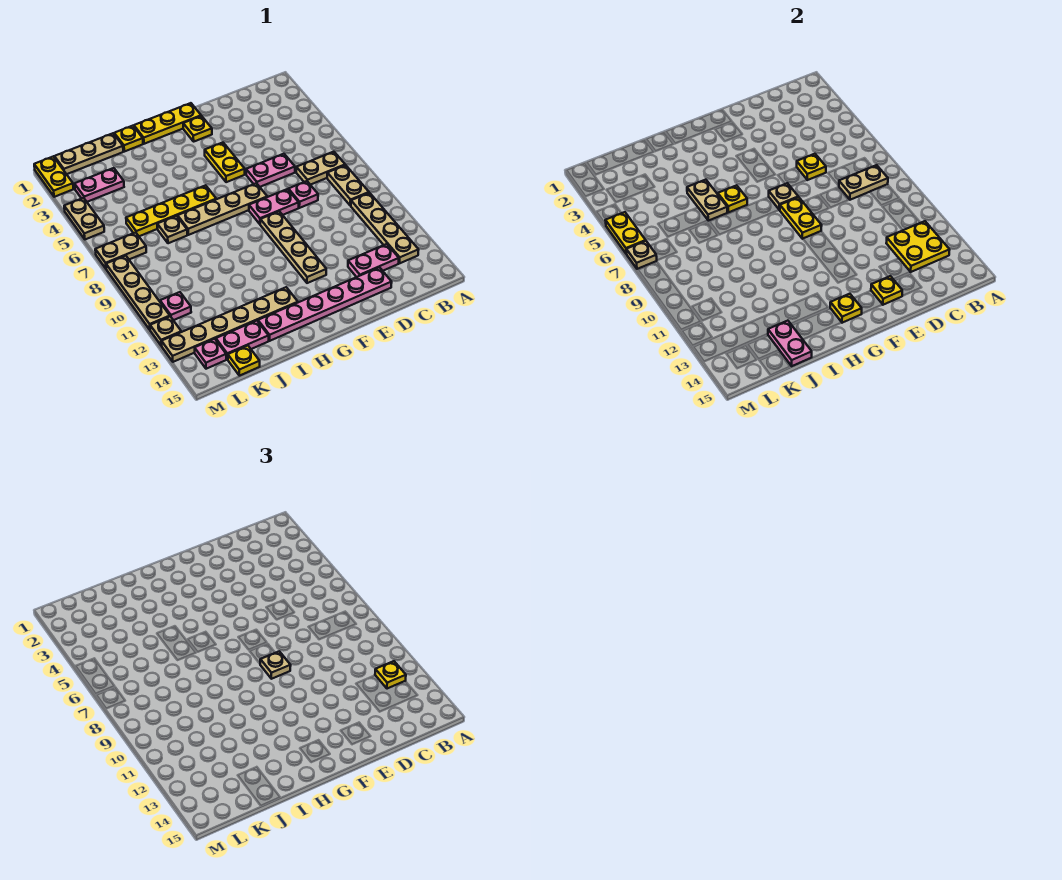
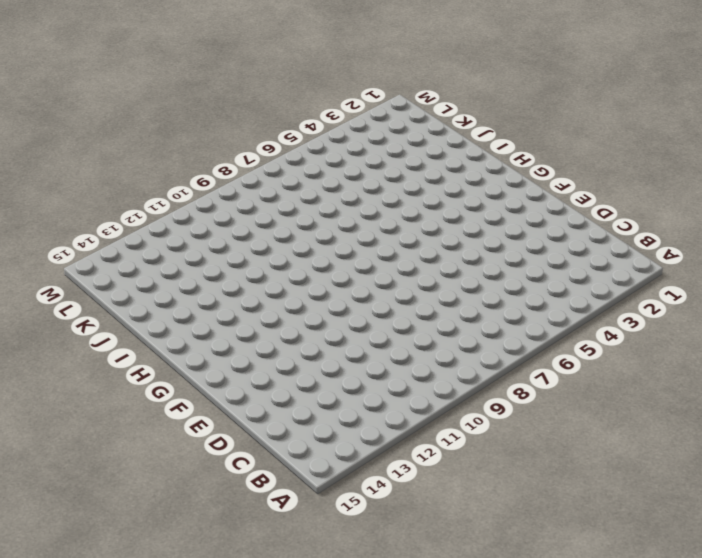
none -> tan plate B7:C7 level 1
none -> tan plate B8:B9 level 1
none -> tan plate B10:B13 level 1
none -> pink plate C13:D13 level 1

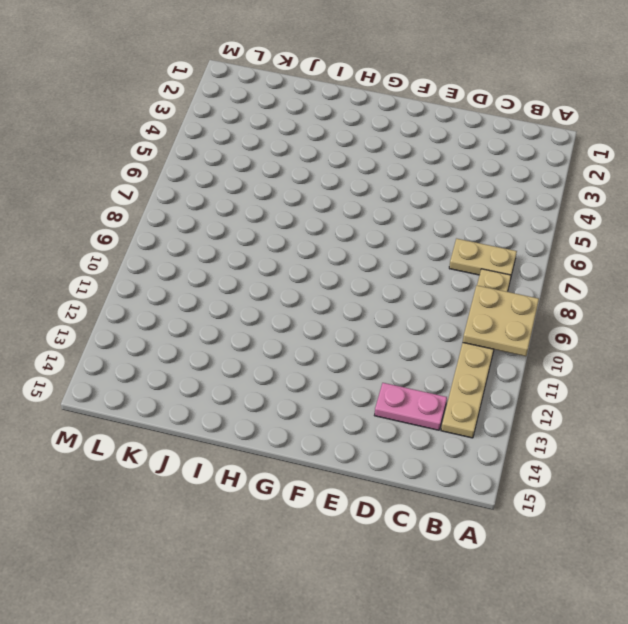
tan plate A9:B10 level 2 -> none
none -> pink plate D6:E6 level 1
none -> pink plate D8 level 1
none -> pink plate D14:I14 level 1
none -> pink plate E8:F8 level 1

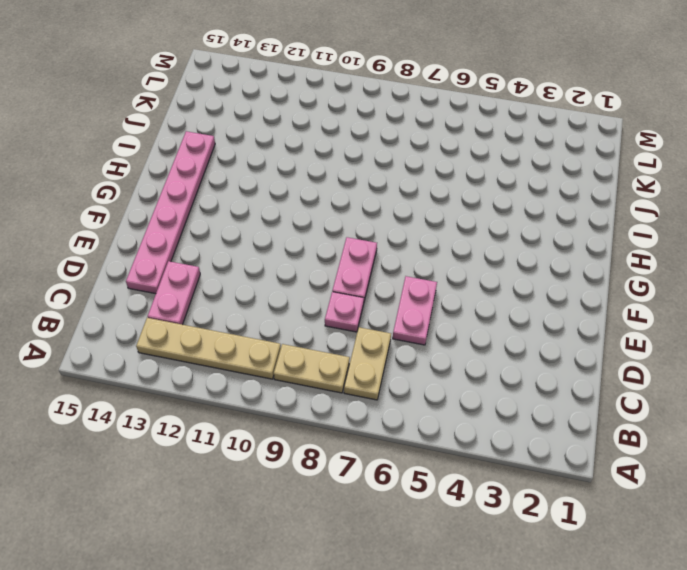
none -> yellow plate F1:H1 level 1
none -> yellow plate F2 level 1
none -> yellow plate F4:F5 level 1
none -> tan plate F7:I7 level 1

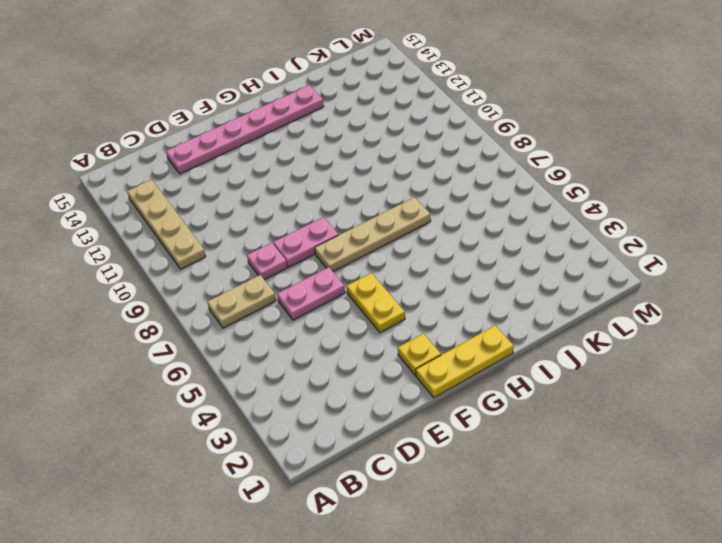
none -> tan plate B8:B9 level 1
none -> pink plate C13:D13 level 1
none -> tan plate F9:F12 level 1
none -> yellow plate H6:K6 level 1

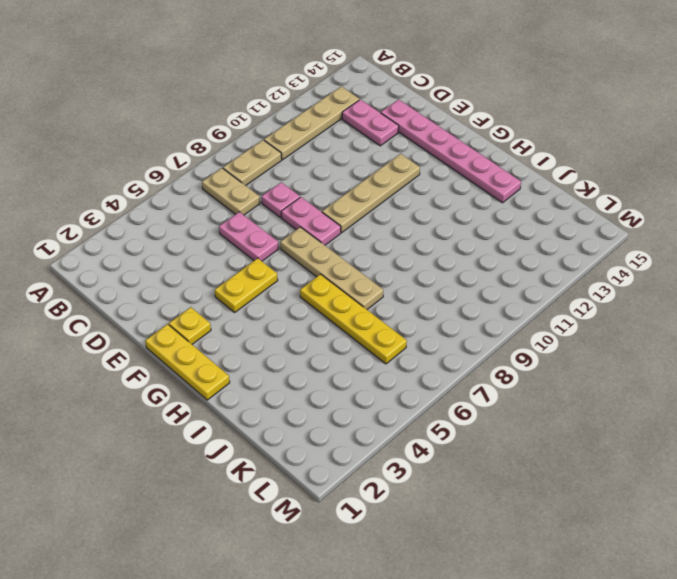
none -> tan plate H13:M13 level 1
none -> yellow plate I1 level 1
none -> tan plate J1:L1 level 1
none -> tan plate J7 level 1

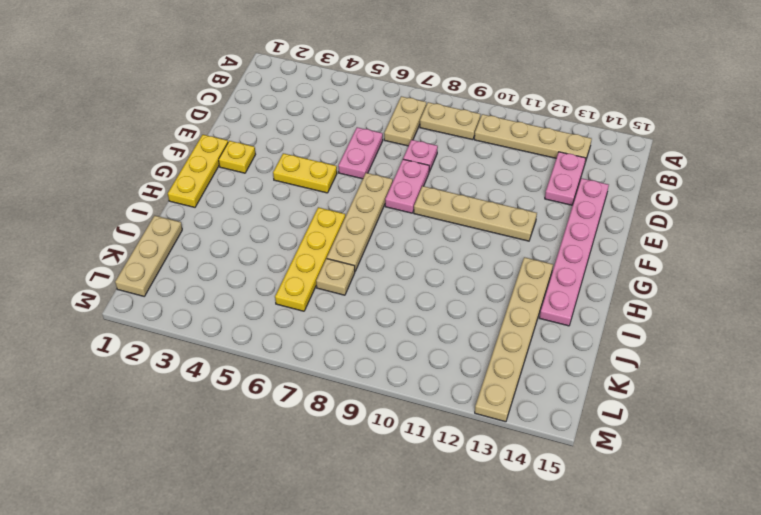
none -> yellow plate I1 level 1
none -> pink plate J14:K14 level 1
none -> pink plate K3:L3 level 1
none -> yellow plate K15 level 1

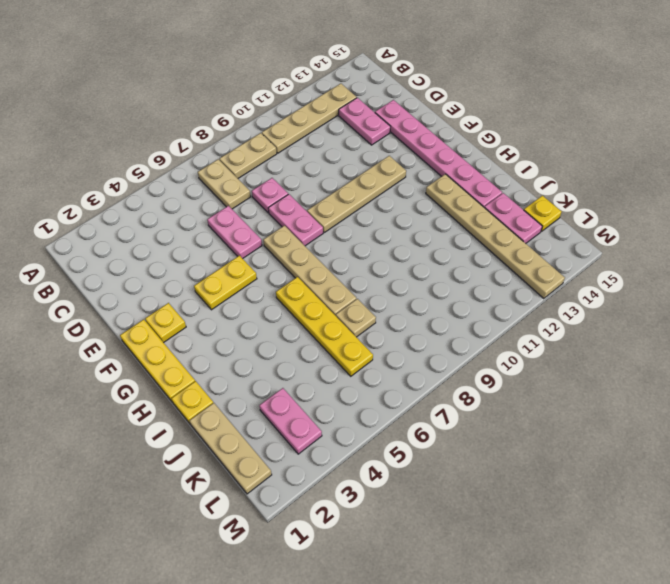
none -> tan plate L7:M7 level 1
none -> pink plate L11 level 1
none -> pink plate L14 level 1
none -> yellow plate M1:M2 level 1

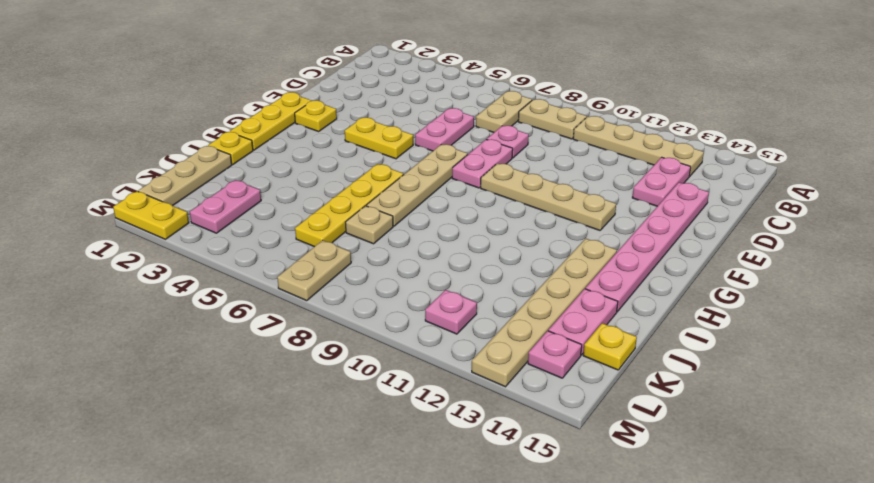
none -> tan plate M4:M5 level 1
none -> tan plate M8:M11 level 1
none -> tan plate M12 level 1
none -> tan plate B8:C8 level 2

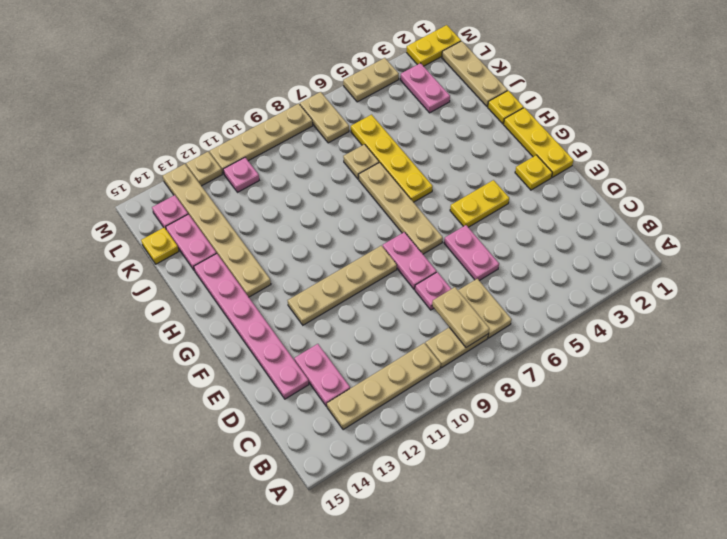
none -> yellow plate B12:C13 level 2
none -> yellow plate D6 level 2
none -> yellow plate E14 level 2
none -> tan plate F7 level 2

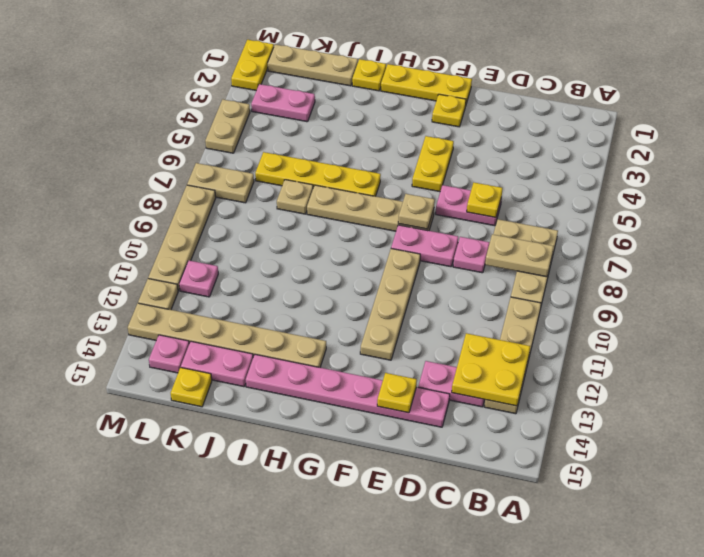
none -> yellow plate F8:F9 level 2
none -> yellow plate G14 level 2
none -> yellow plate H6 level 2
none -> tan plate I5:I6 level 2

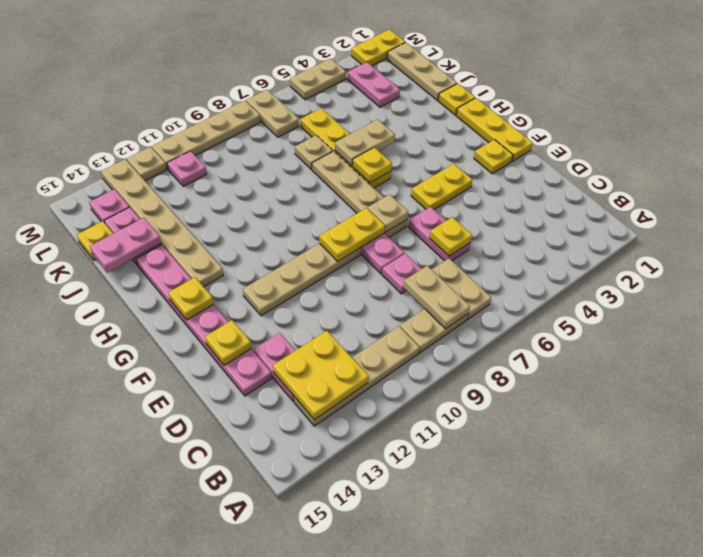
none -> yellow plate M5:M6 level 2
none -> tan plate M7 level 2
none -> yellow plate B12 level 3
none -> tan plate F9 level 3

